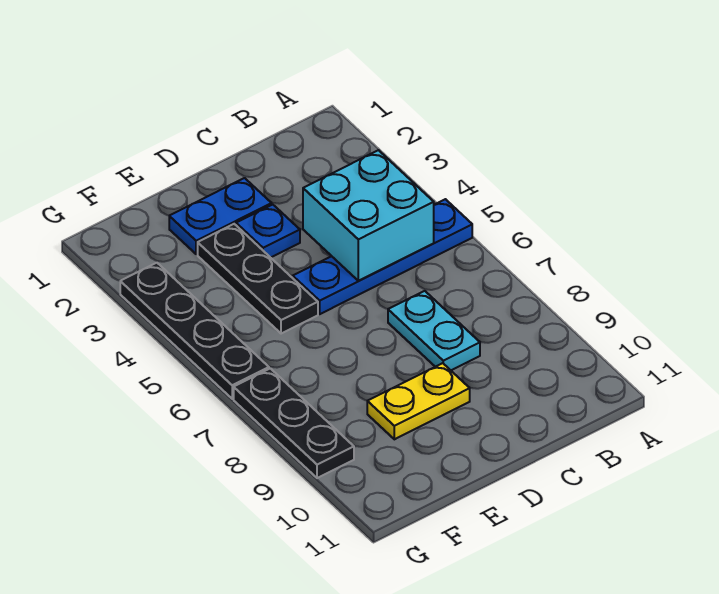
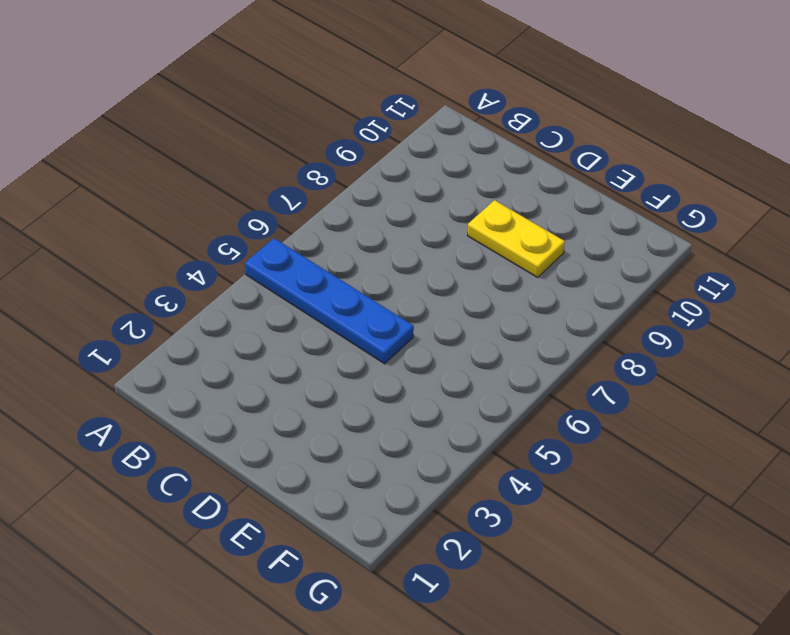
none -> cyan plate C7:C8 level 1
none -> blue plate D2:E2 level 1

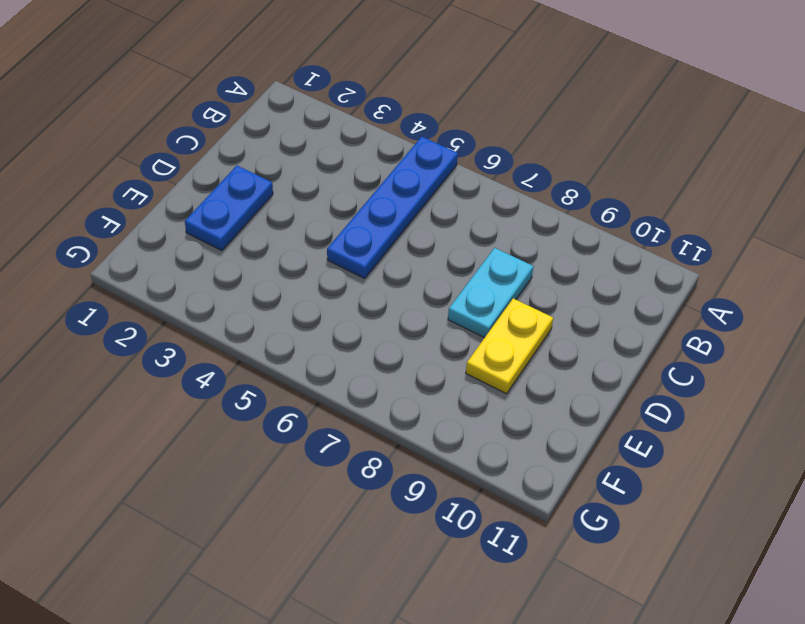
cyan plate C8:D8 level 1 -> cyan plate C7:C8 level 1
none -> blue plate D3 level 1
none -> black plate E3:E5 level 1

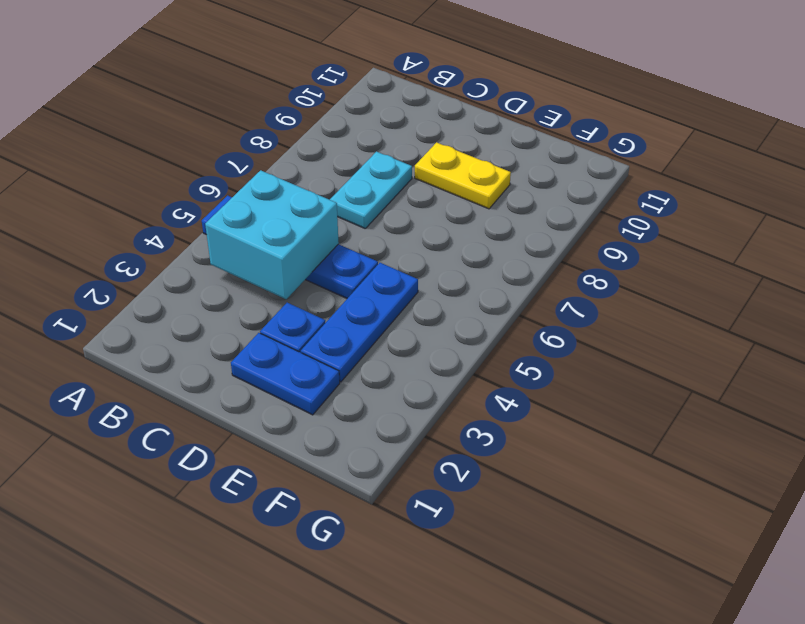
blue plate E3:E5 level 1 -> black plate E3:E5 level 1
none -> black plate G3:G6 level 1
none -> black plate G7:G9 level 1

